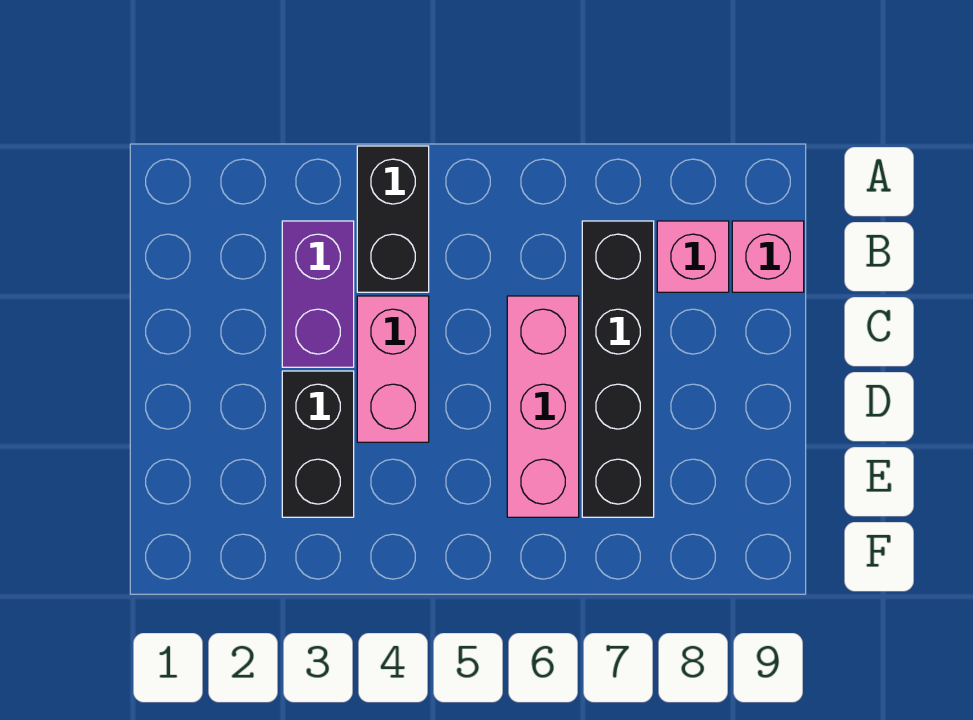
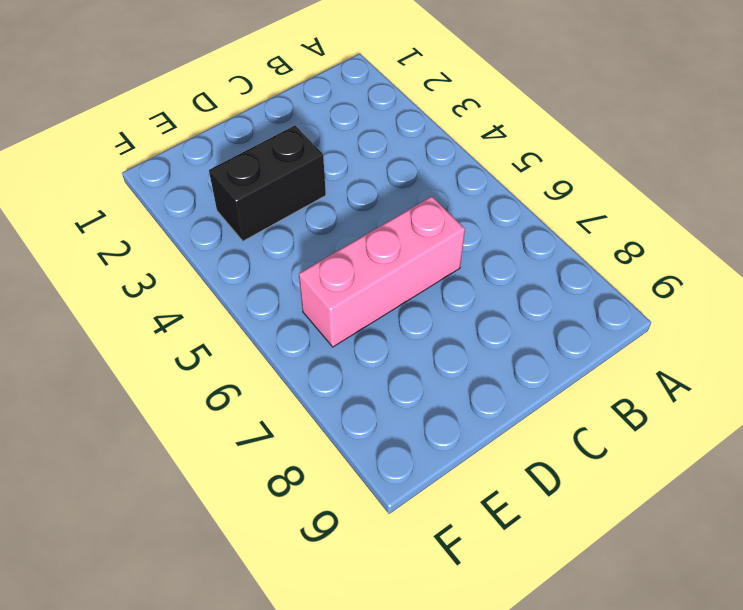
none -> black brick A4:B4 level 1
none -> purple brick B3:C3 level 1

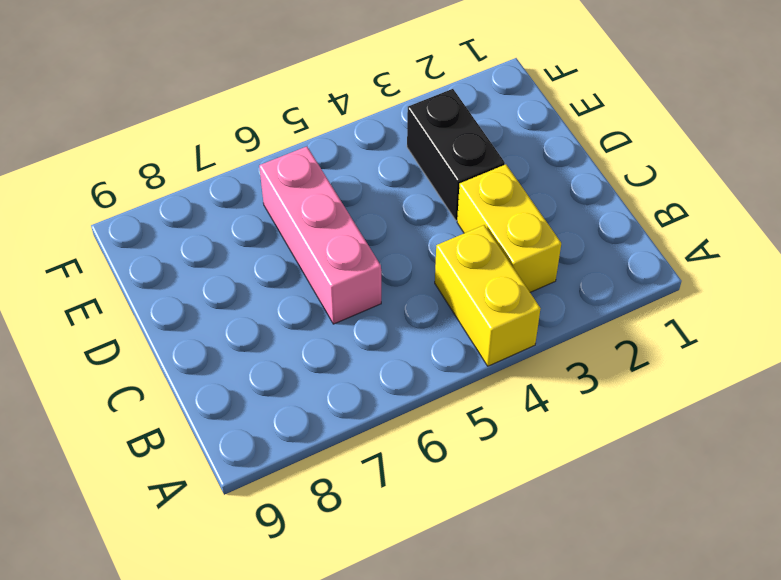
yellow brick A4:B4 level 1 -> black brick A4:B4 level 1
yellow brick B3:C3 level 1 -> purple brick B3:C3 level 1
none -> black brick B7:E7 level 1
none -> pink brick B8 level 1

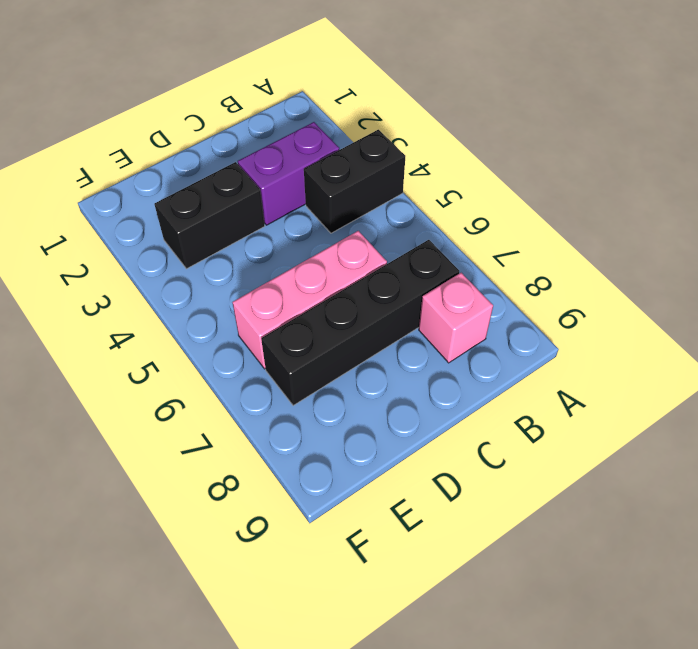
none -> pink brick B9 level 1
none -> pink brick C4:D4 level 1

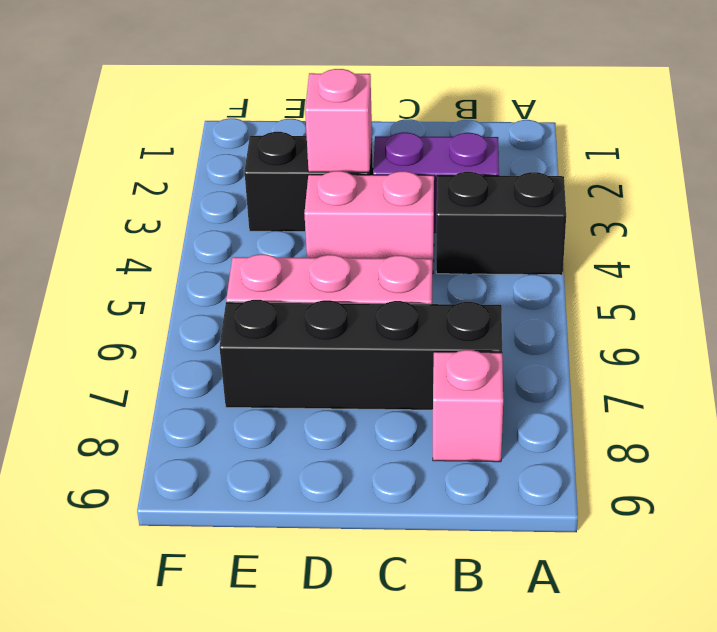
pink brick D3 level 2 -> pink brick B9 level 1

